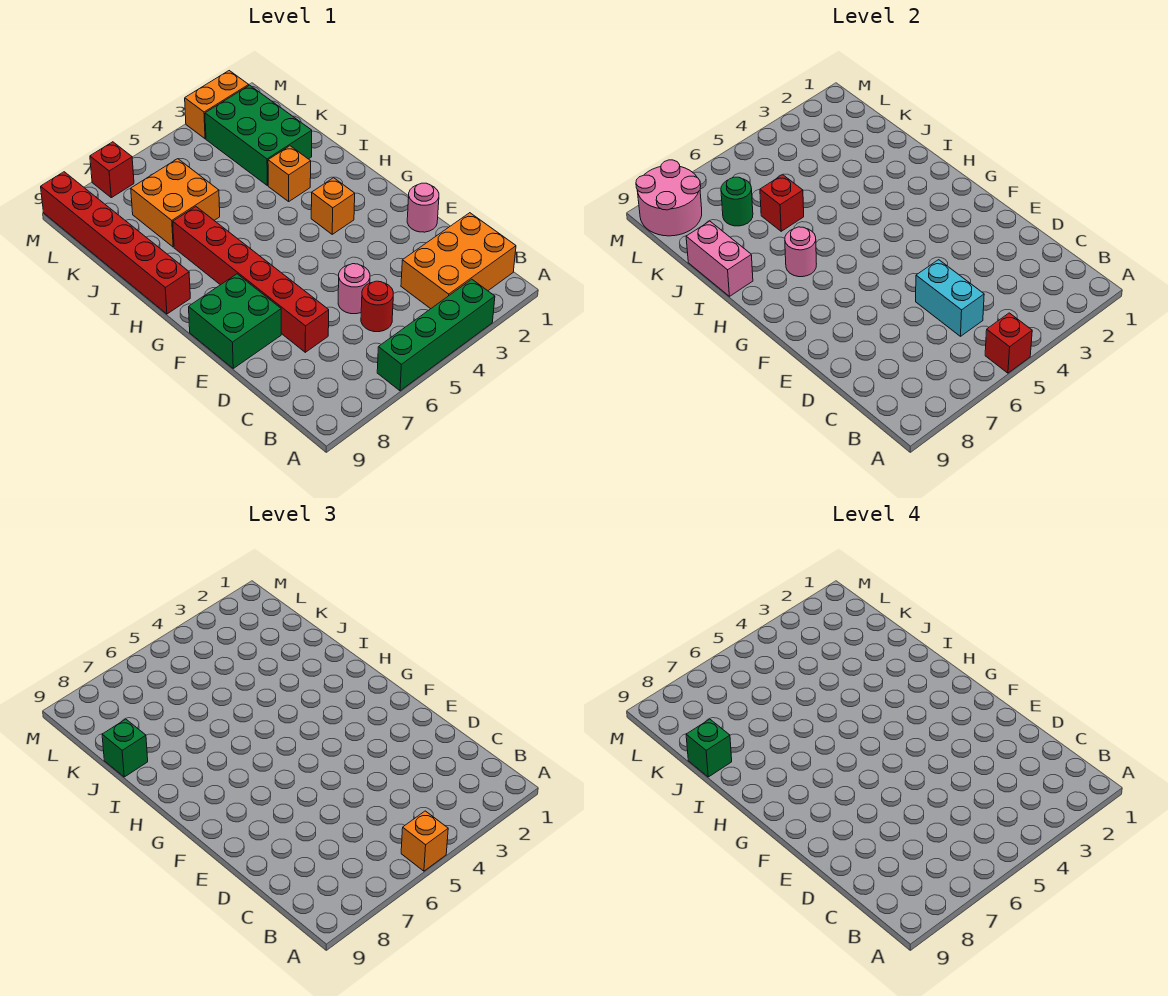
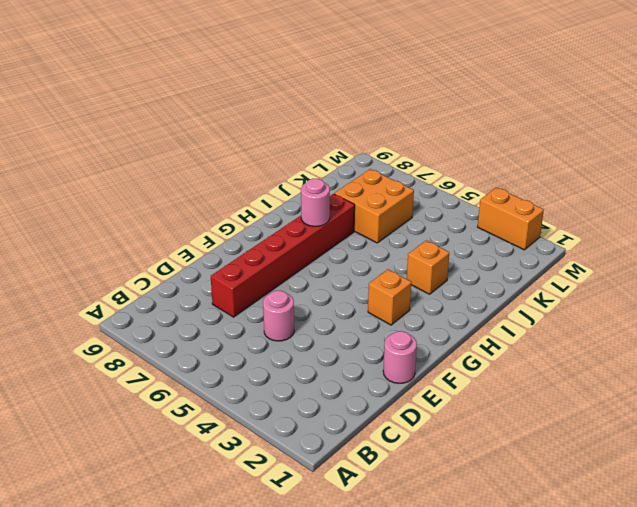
none -> green brick A3:A6 level 1
none -> orange brick B1:C3 level 1
none -> red round brick C5 level 1

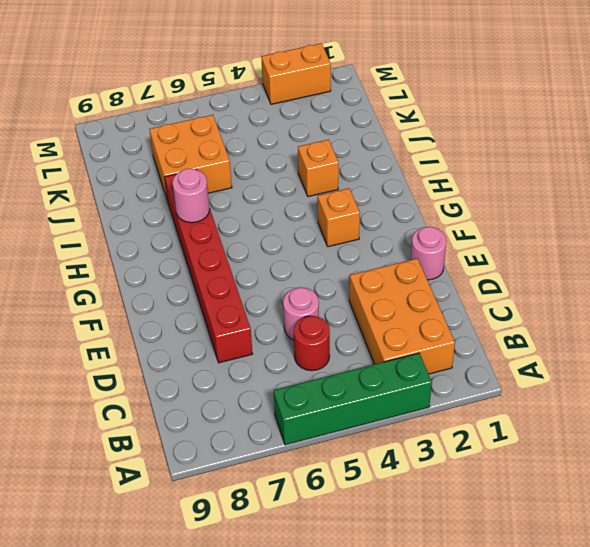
orange brick B2:D3 level 1 -> orange brick B1:C3 level 1
none -> green brick E8:F9 level 1
none -> red brick H9:M9 level 1
none -> green brick J2:L3 level 1

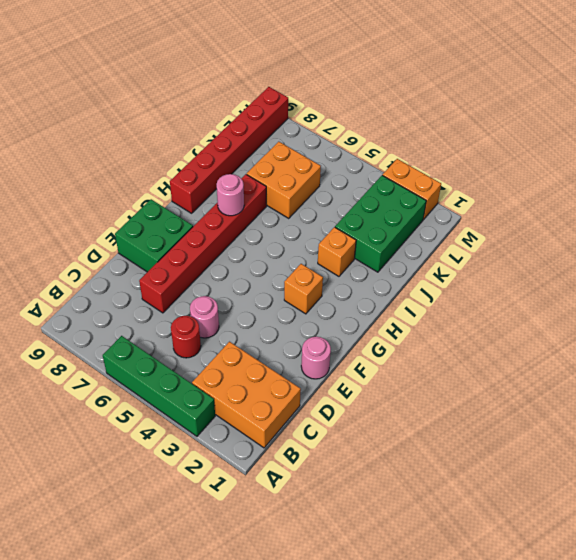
none -> red brick M7 level 1
none -> red brick A5 level 2
none -> cyan brick C5:D5 level 2

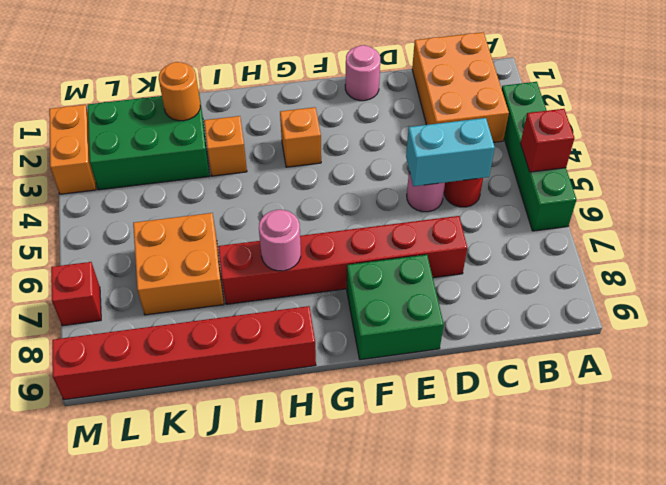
orange round brick J2 level 2 -> none
none -> pink brick I9:J9 level 2
none -> red brick J6 level 2
none -> green round brick K7 level 2

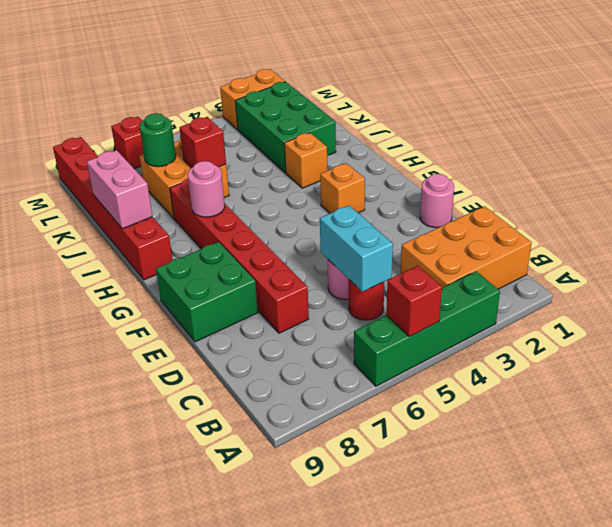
none -> pink round brick L8:M9 level 2
none -> orange brick A5 level 3
none -> green brick J9 level 3

